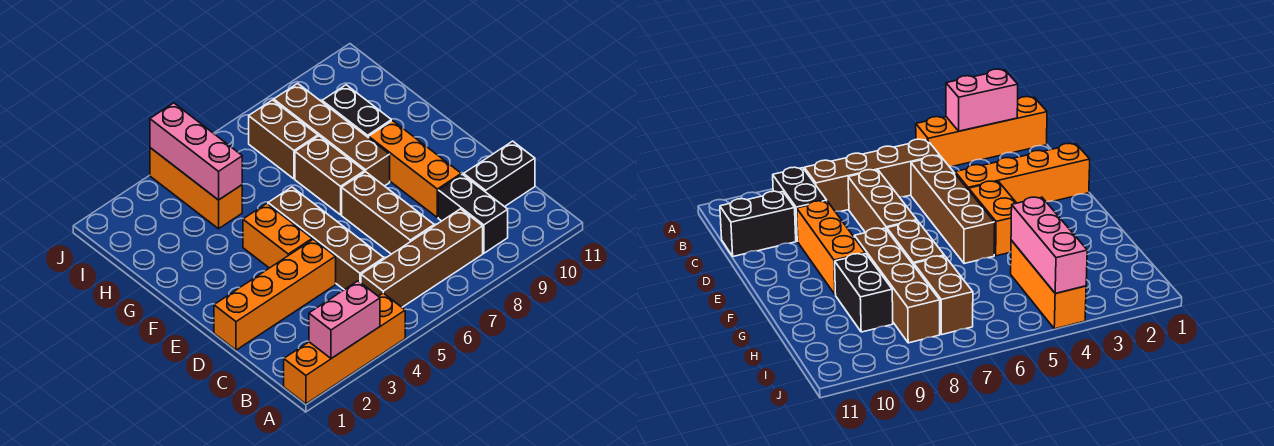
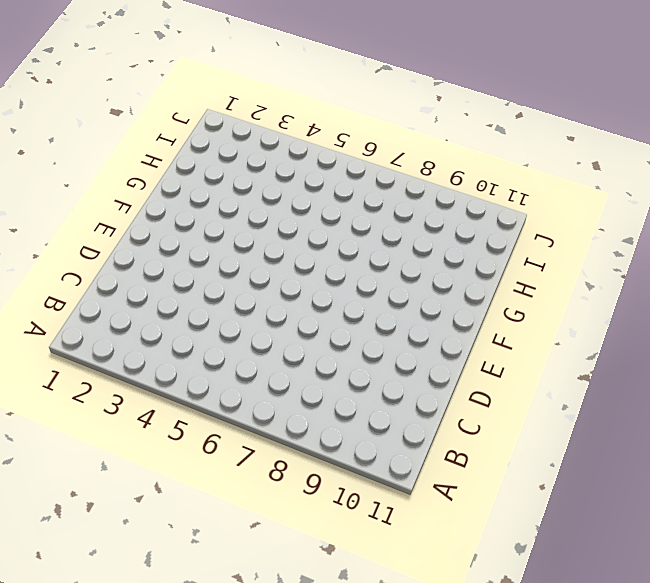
none -> orange brick A1:A4 level 1
none -> brown brick B5:B8 level 1
none -> black brick B9:C9 level 1

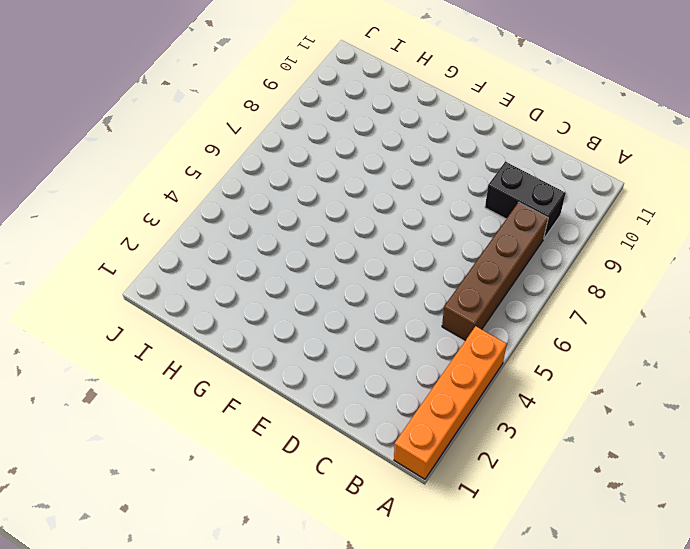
none -> brown brick C5:F5 level 1
none -> brown brick C7:E7 level 1
none -> black brick C10:C11 level 1

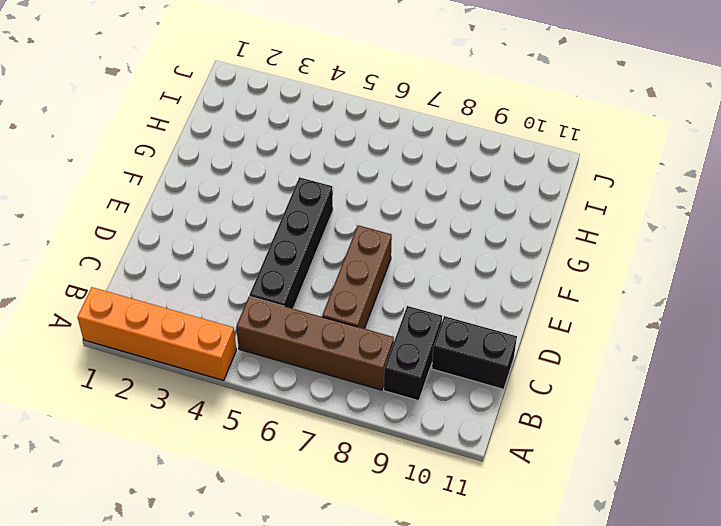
black brick C5:F5 level 1 -> brown brick C5:F5 level 1
none -> orange brick D1:D4 level 1
none -> orange brick D9:F9 level 1
none -> orange brick E4:F4 level 1

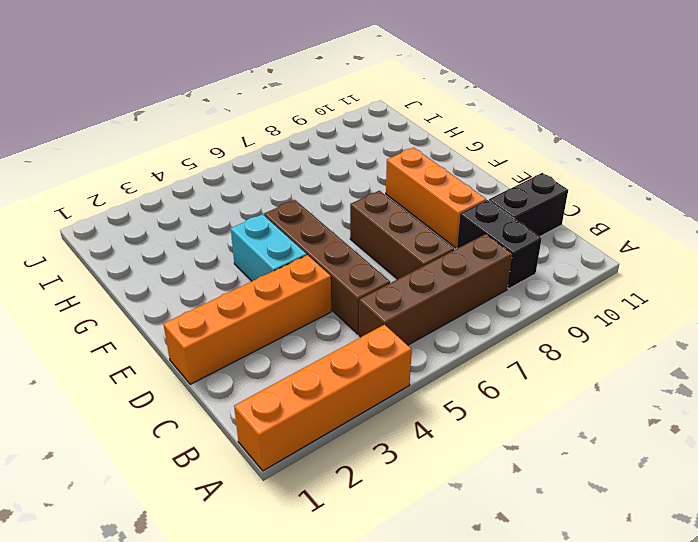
cyan brick E4:F4 level 1 -> orange brick E4:F4 level 1
none -> brown brick F7:G7 level 1
none -> brown brick F8:I8 level 1
none -> black brick G9:H9 level 1

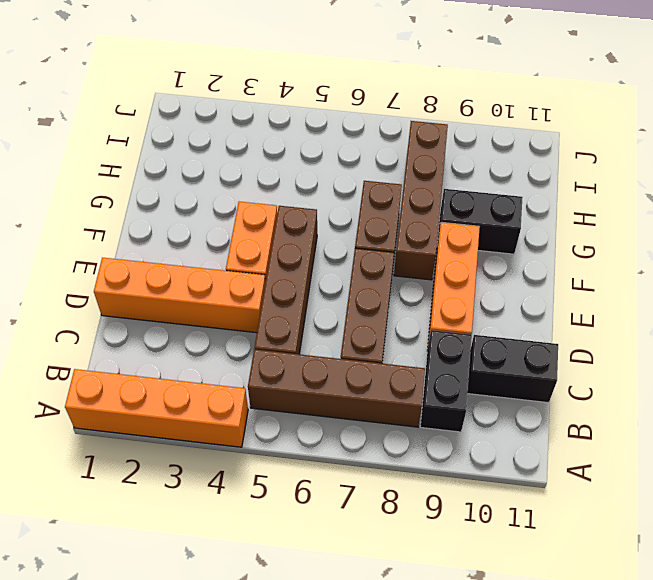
black brick G9:G10 level 1 -> black brick G9:H9 level 1
none -> orange brick H4:J4 level 1
none -> brown brick H7:I7 level 1
none -> pink brick A2:A3 level 2

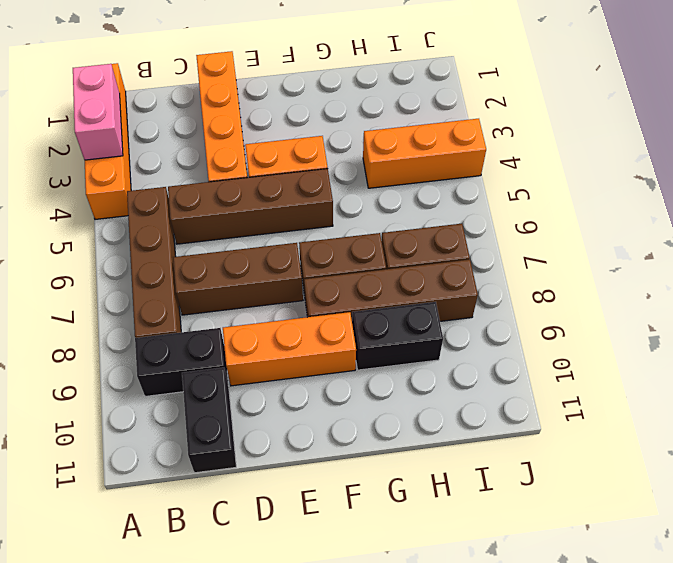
none -> pink brick H4:J4 level 2

